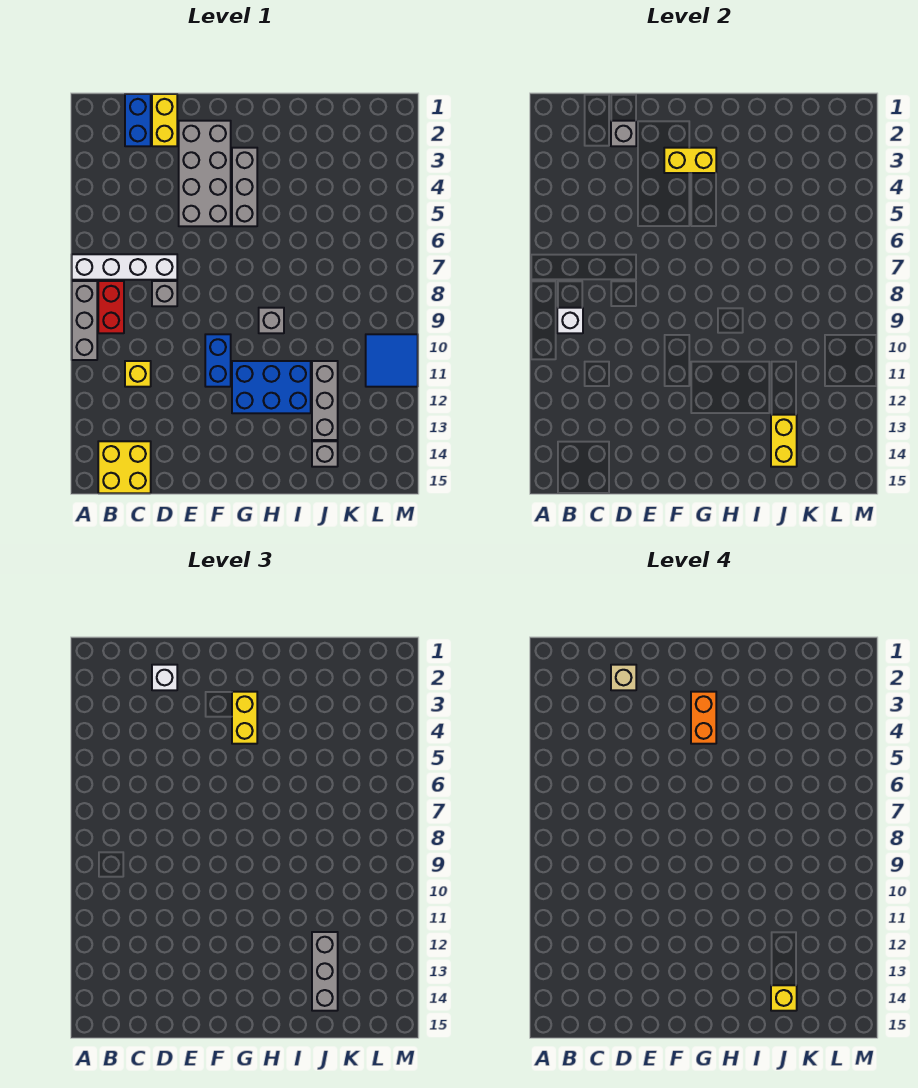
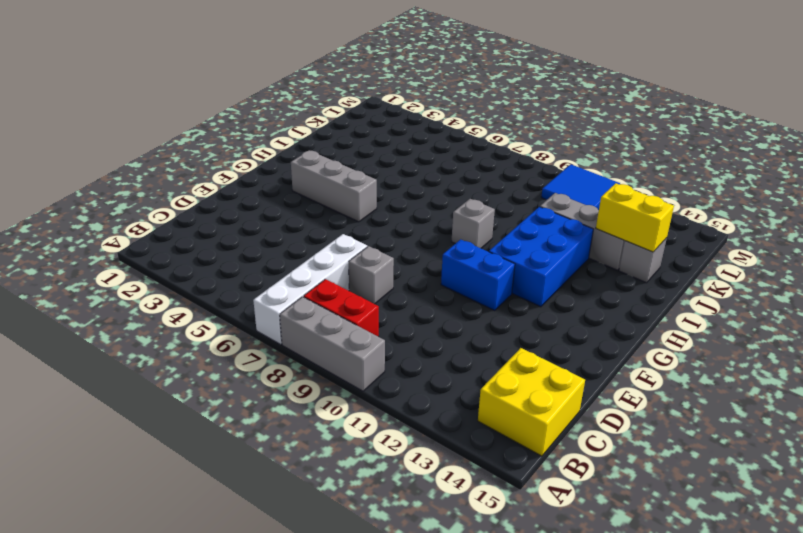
none -> blue brick C1:C2 level 1
none -> yellow brick C11 level 1
none -> yellow brick D1:D2 level 1

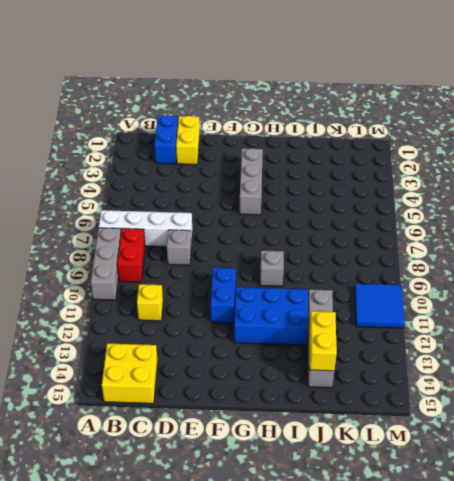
none -> grey brick E2:F5 level 1
none -> white brick B9 level 2
none -> grey brick D2 level 2

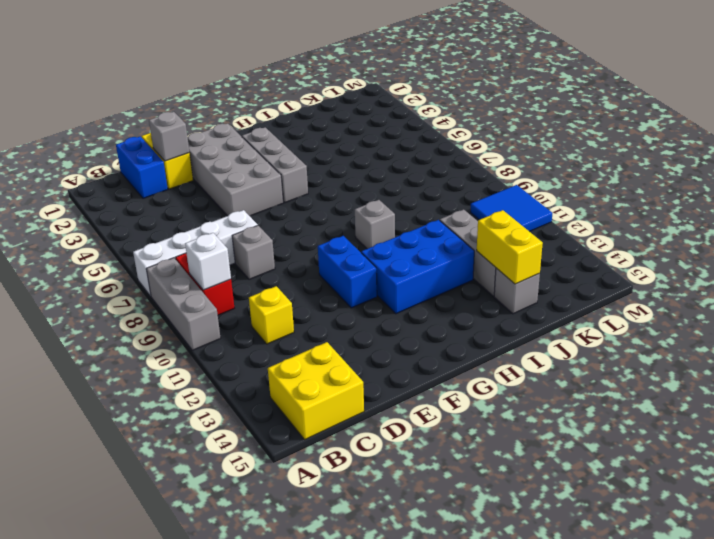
none -> yellow brick F3:G3 level 2
none -> white brick D2 level 3
none -> yellow brick G3:G4 level 3

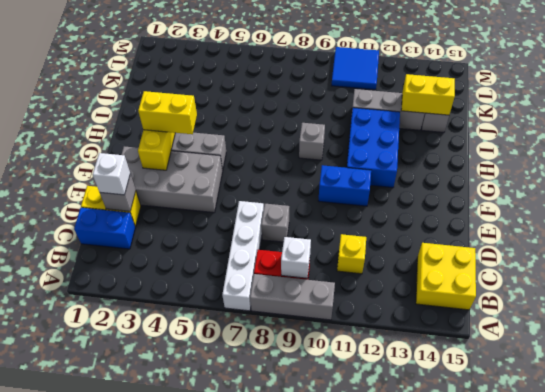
none -> grey brick J12:J14 level 3
none -> tan brick D2 level 4
none -> orange brick G3:G4 level 4

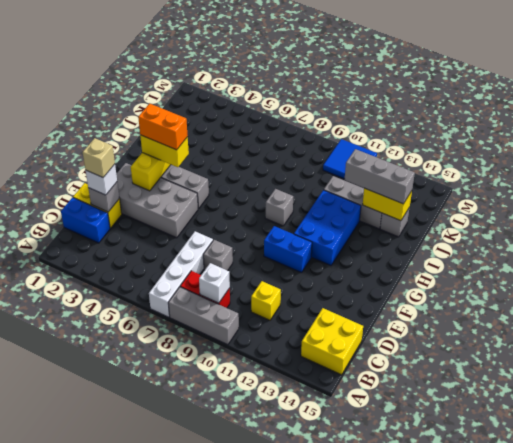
none -> yellow brick J14 level 4

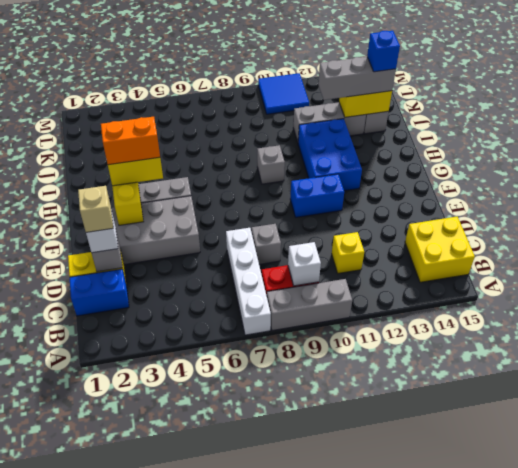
blue brick J14 level 4 -> yellow brick J14 level 4

